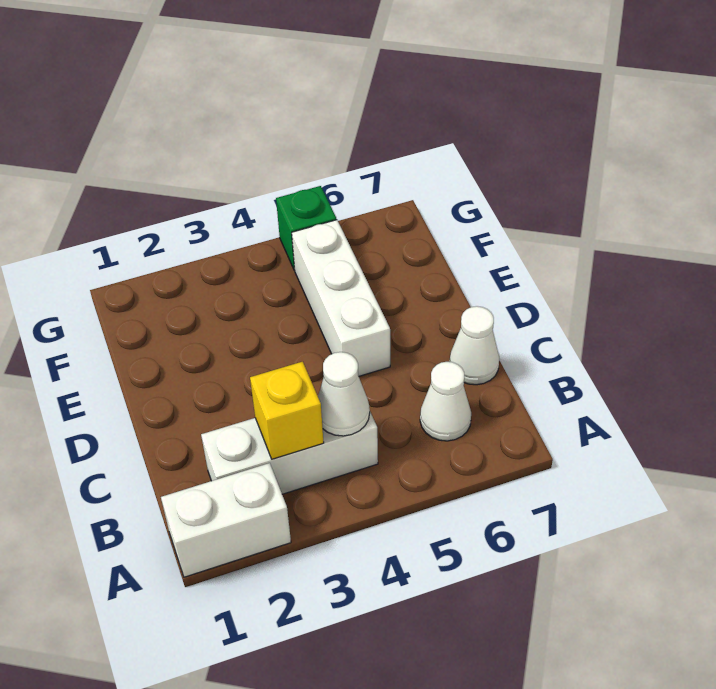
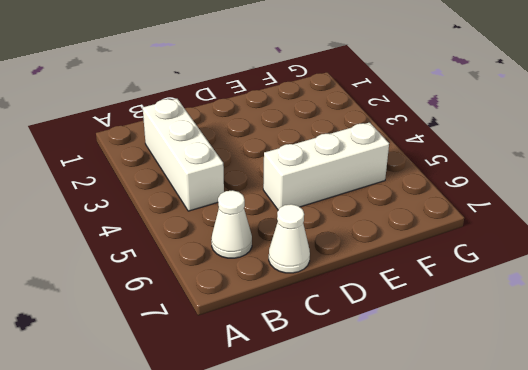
none -> white brick A1:A2 level 1
none -> green brick G5 level 1

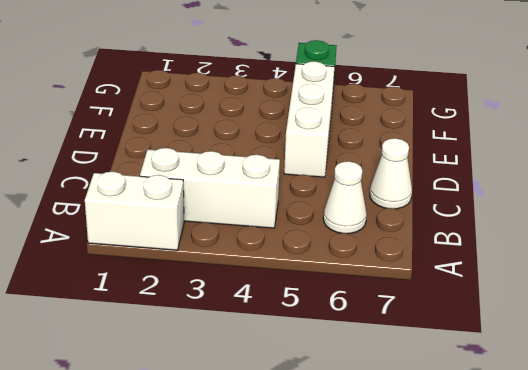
none -> yellow brick B3 level 2
none -> white cone B4 level 2

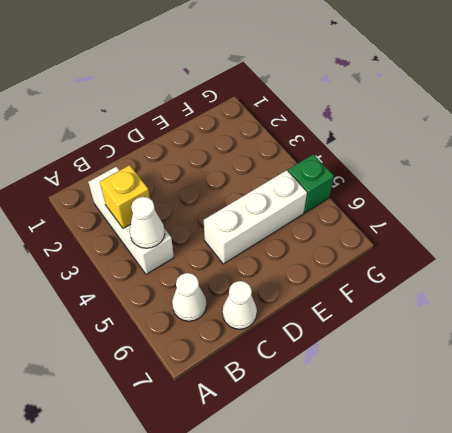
none -> white brick A1:A2 level 1

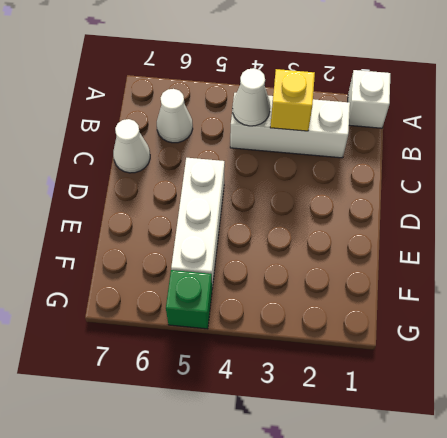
white brick A1 level 1 -> white brick A1:A2 level 1

